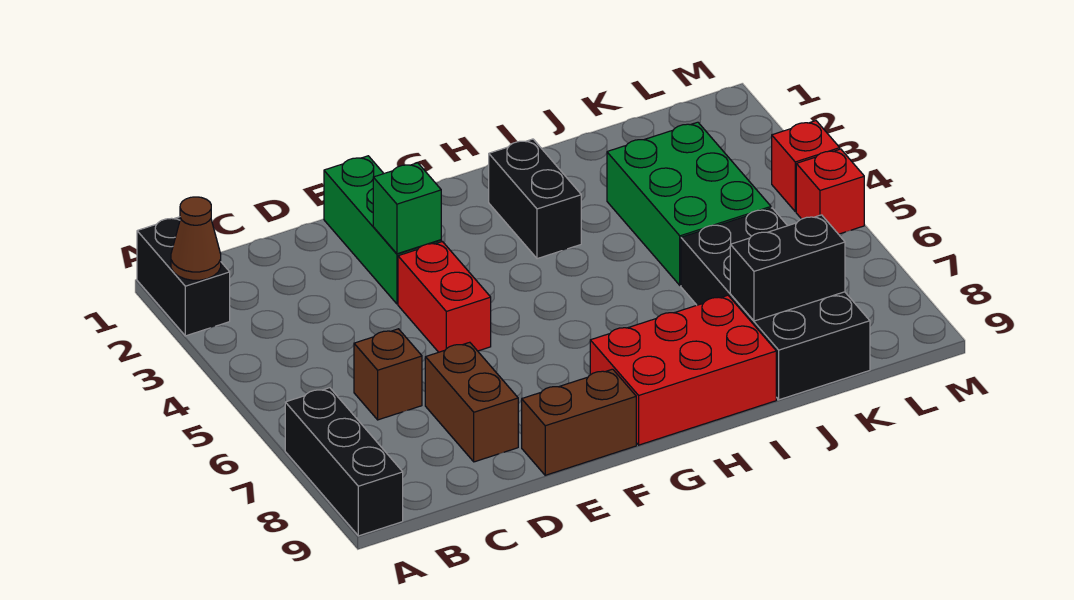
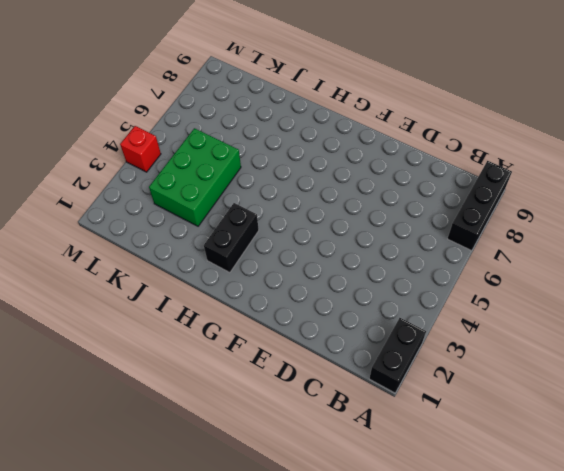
none -> brown brick C6 level 1
none -> brown brick D7:D8 level 1
none -> green brick E1:E3 level 1

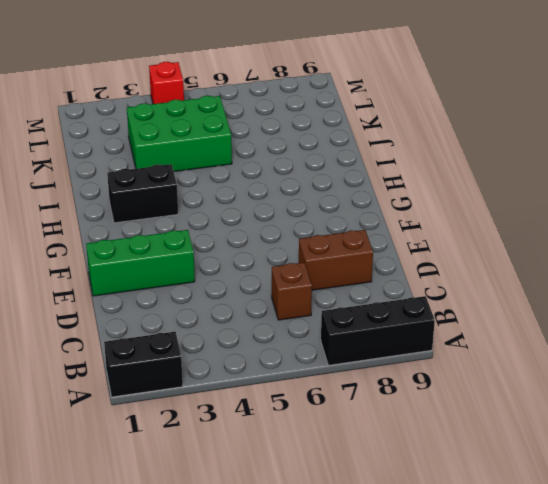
none -> red brick E4:E5 level 1
none -> brown brick E9:F9 level 1
none -> red brick G8:I9 level 1

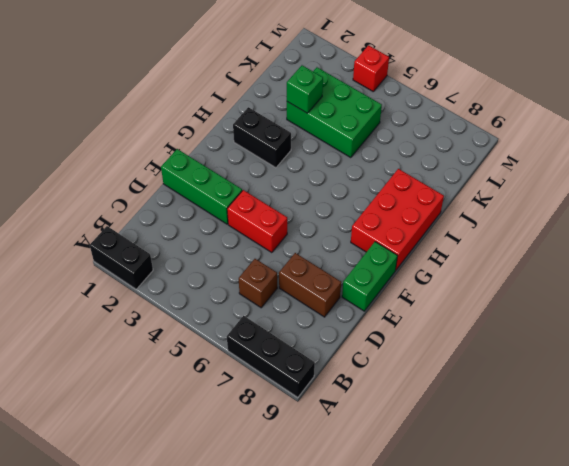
green brick E9:F9 level 1 -> brown brick E9:F9 level 1
green brick J3 level 2 -> green brick E3 level 2
none -> black brick J6:K9 level 1
none -> red brick M5 level 1
none -> brown cone A2 level 2

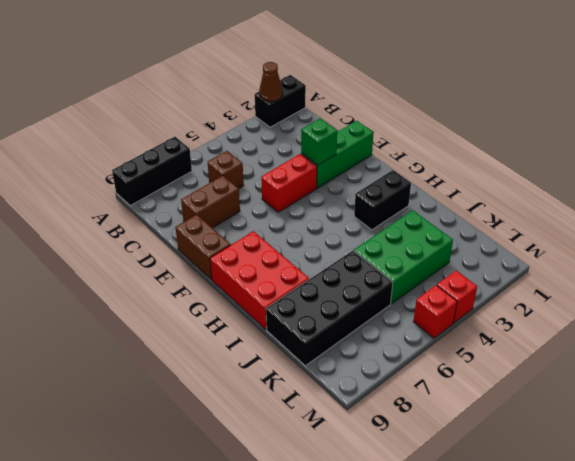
none -> black brick J8:K8 level 2

